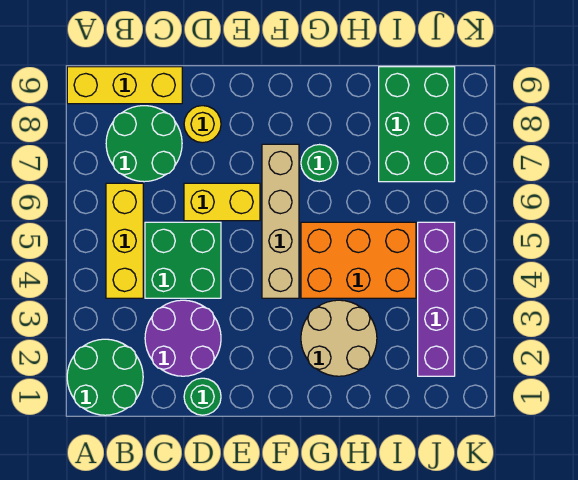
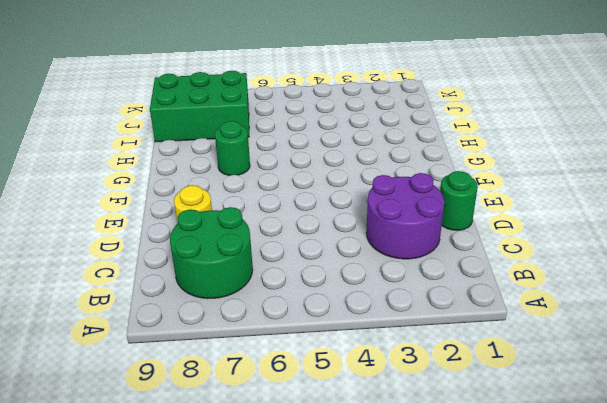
none -> green round brick A1:B2 level 1
none -> yellow brick A9:C9 level 1
none -> yellow brick B4:B6 level 1

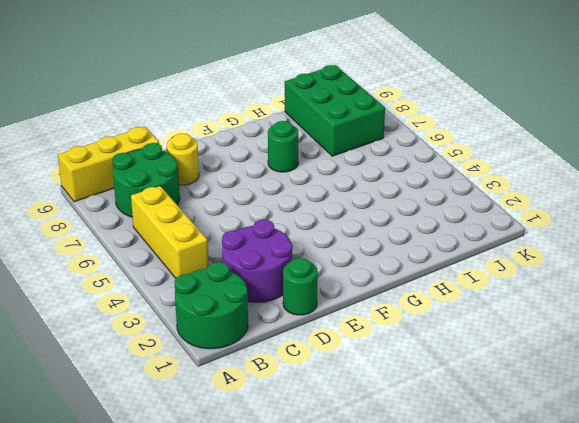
none -> green brick C4:D5 level 1
none -> yellow brick D6:E6 level 1
none -> tan brick F4:F7 level 1

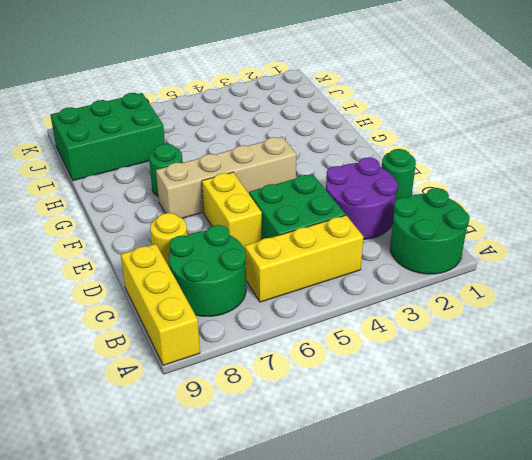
none -> tan round brick G2:H3 level 1
none -> orange brick G4:I5 level 1
none -> purple brick J2:J5 level 1

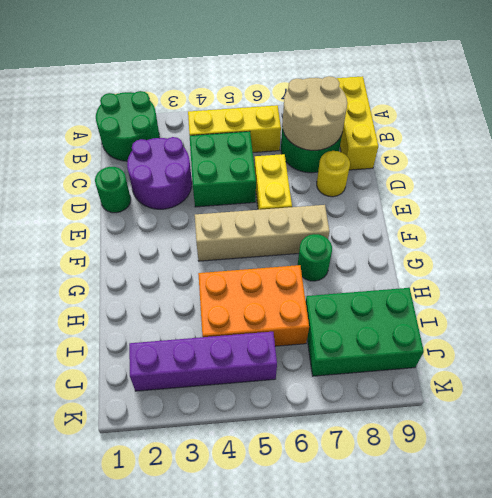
tan round brick B7:C8 level 2 -> tan round brick G2:H3 level 1
orange brick H4:I6 level 1 -> orange brick G4:I5 level 1

